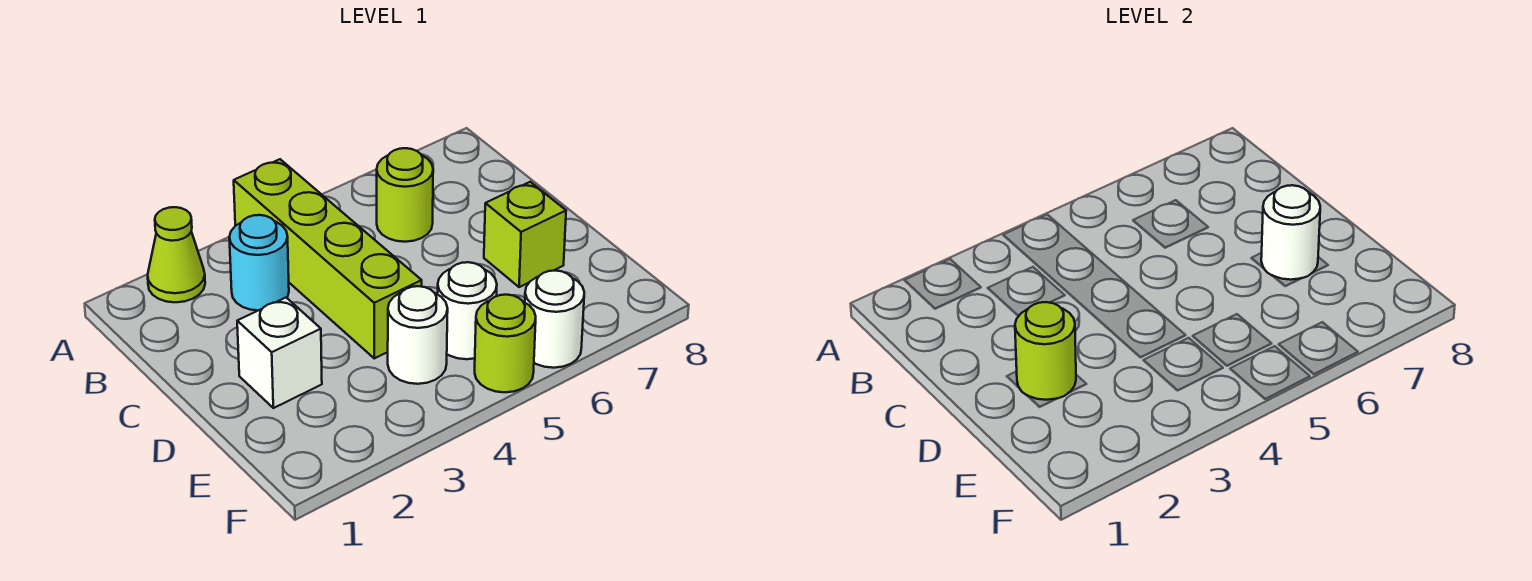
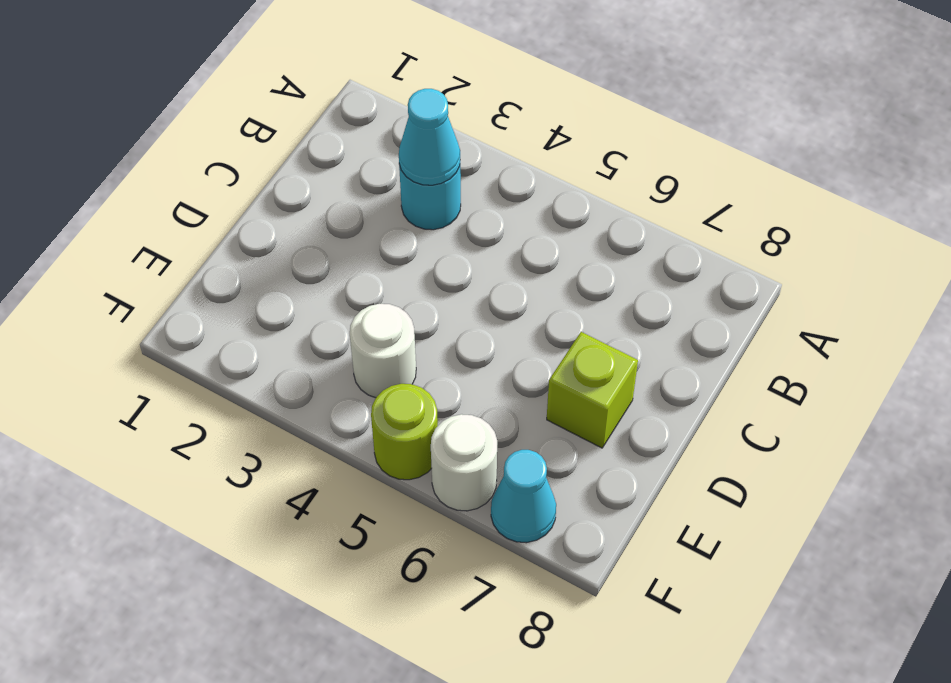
cyan cone B3 level 2 -> none
cyan cone F7 level 1 -> none
none -> lime cone A2 level 1
none -> lime brick A4:D4 level 1
none -> lime round brick B6 level 1

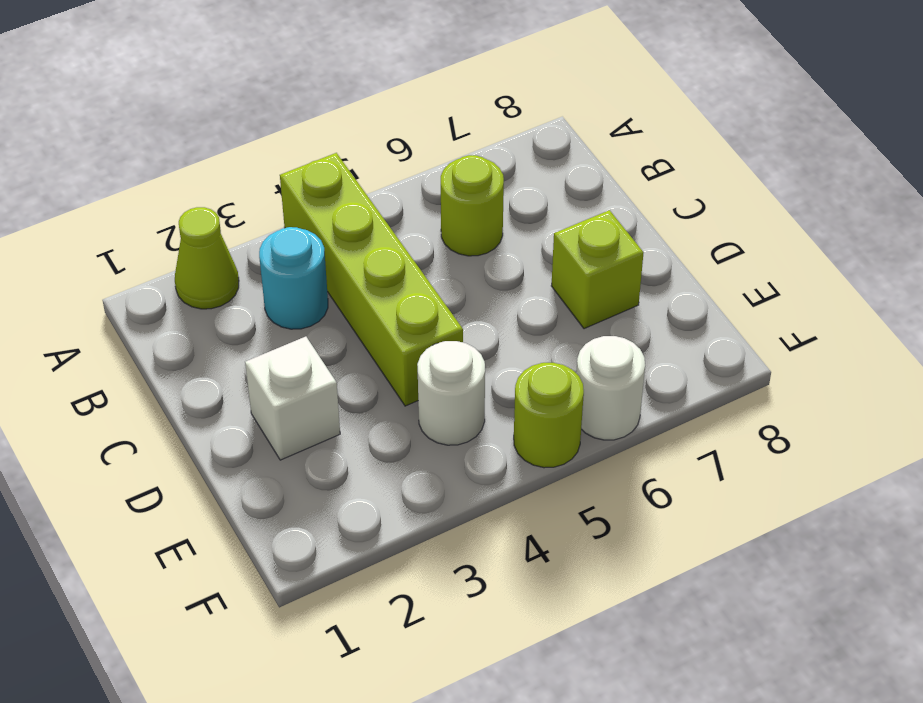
none -> white round brick E5 level 1
none -> lime round brick D2 level 2
none -> white round brick D7 level 2

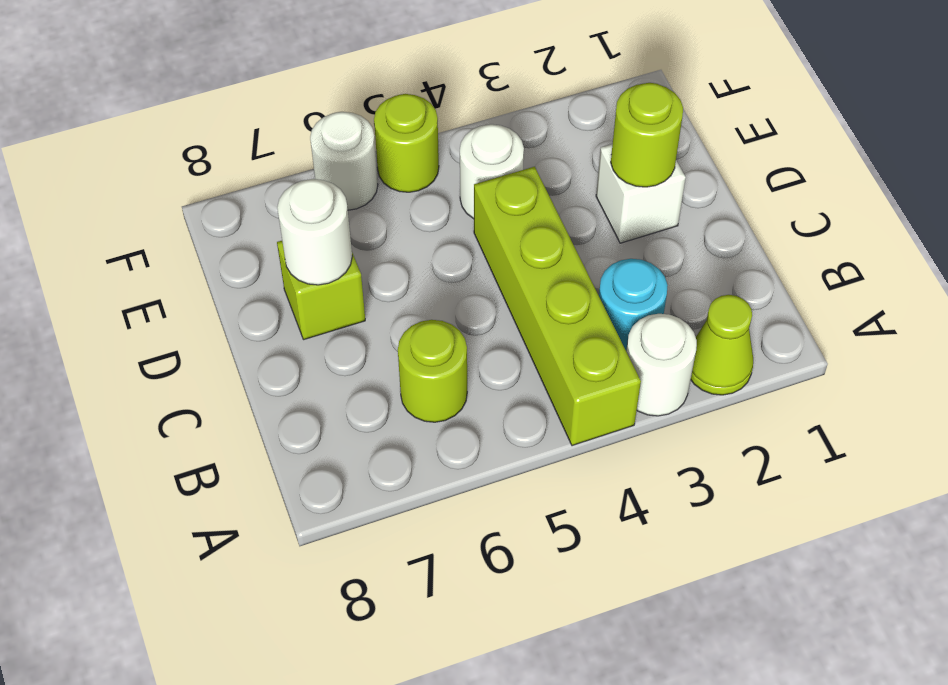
white round brick A3 level 1 -> white round brick E5 level 1

